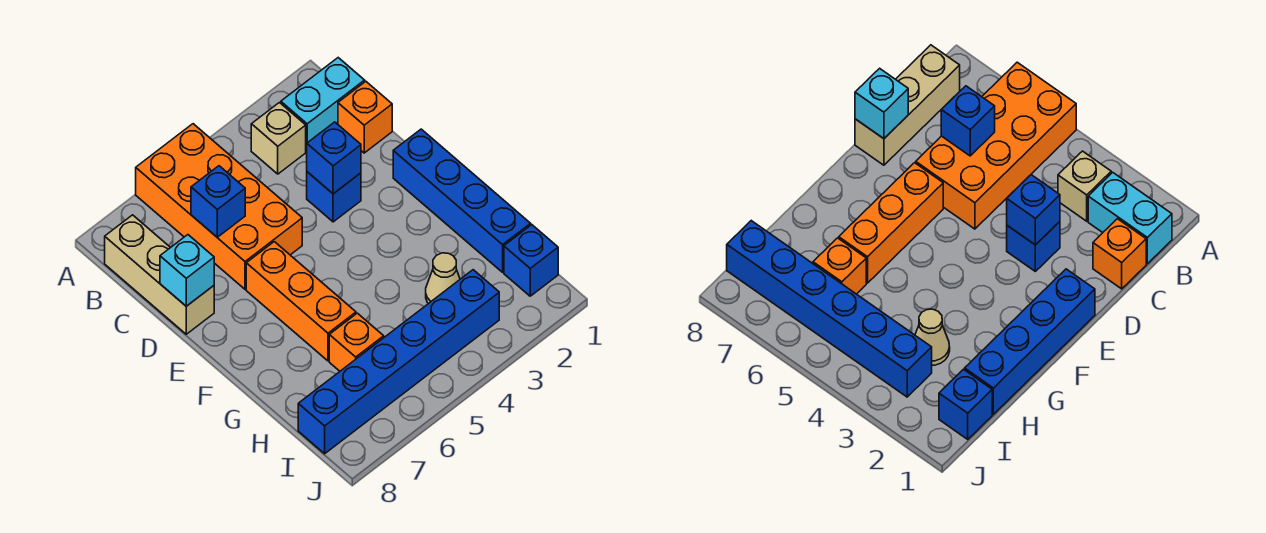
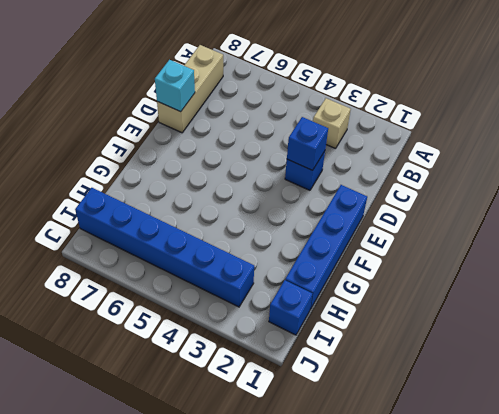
none -> orange brick A5:D6 level 1
none -> cyan brick B1:B2 level 1
none -> orange brick C1 level 1

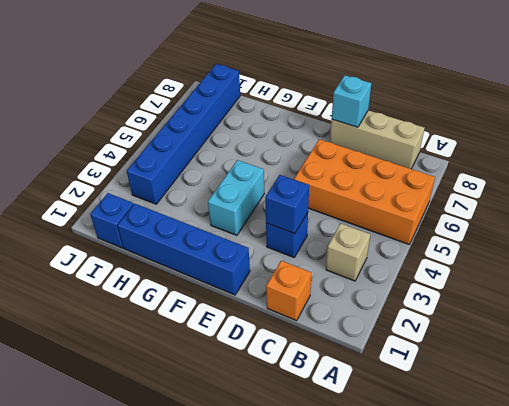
cyan brick F3:F4 level 1 -> cyan brick B1:B2 level 1
none -> orange brick E6:G6 level 1
none -> tan cone H3 level 1
none -> orange brick H6 level 1

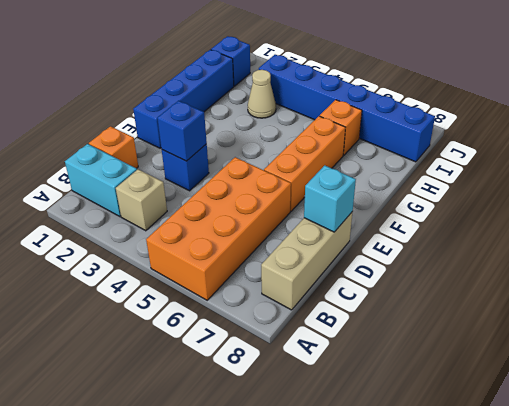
none -> blue brick C6 level 2

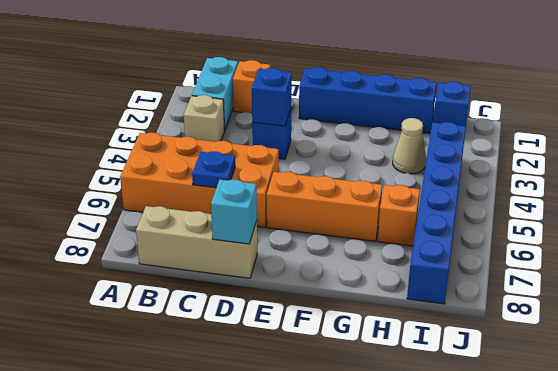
blue plate C6 level 2 -> blue brick C6 level 2

